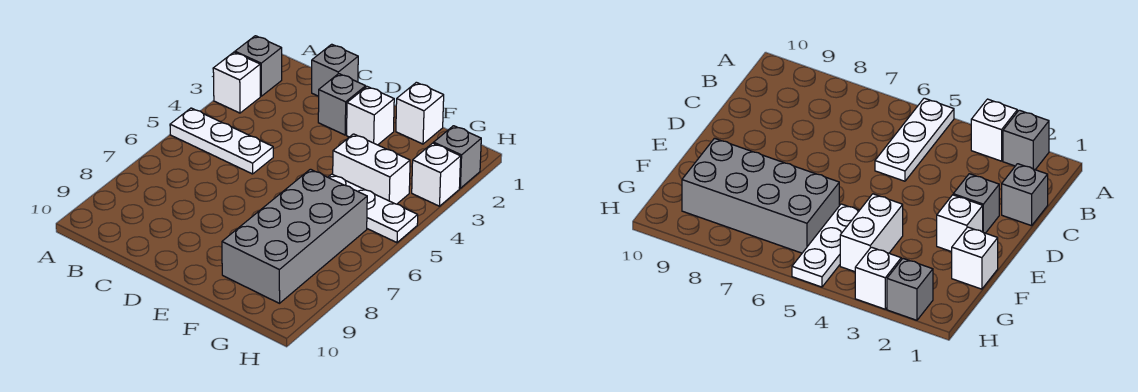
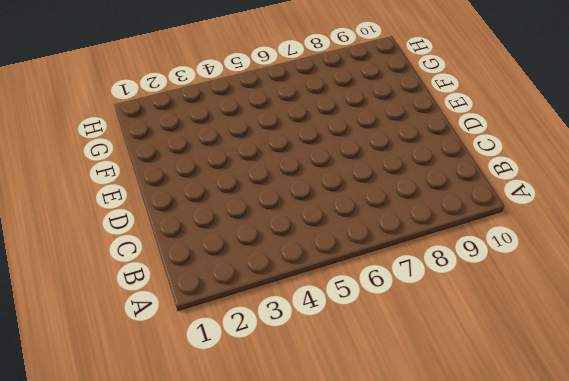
none -> grey brick A2 level 1
none -> white brick A3 level 1
none -> white plate A5:C5 level 1

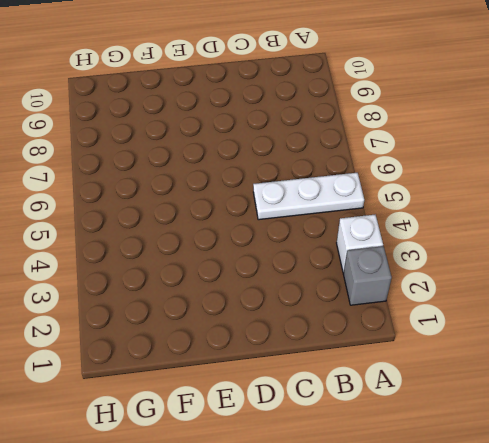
none -> grey brick C1 level 1
none -> grey brick D2 level 1
none -> white brick E2 level 1

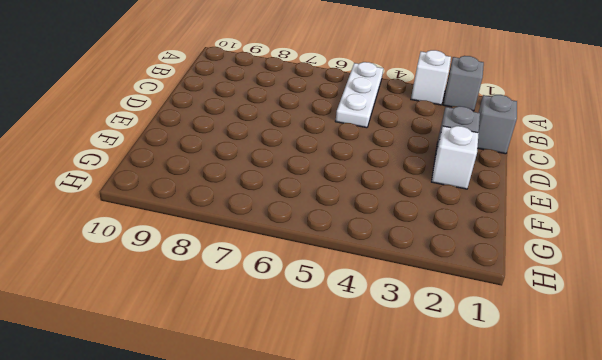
none -> white brick F1 level 1
none -> white brick F4:G4 level 1
none -> white plate F5:H5 level 1

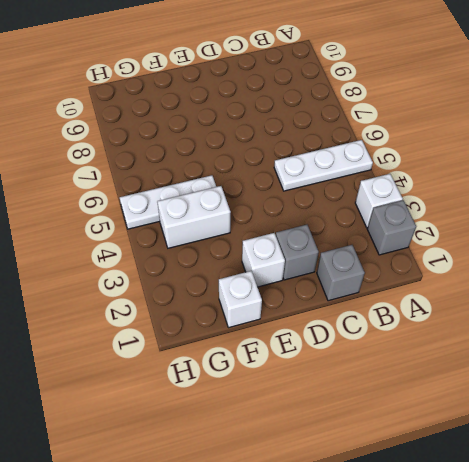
none -> grey brick F6:G9 level 1
none -> grey brick H2 level 1
none -> white brick H3 level 1

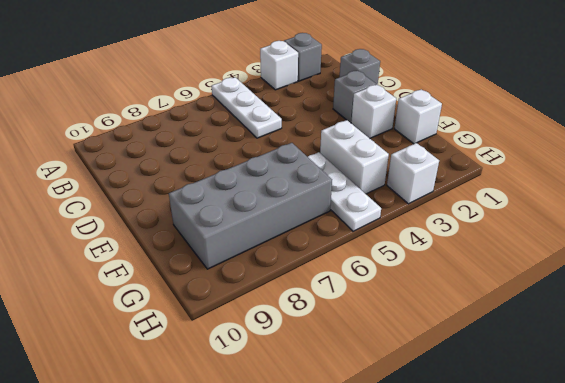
none -> grey brick H2 level 1

